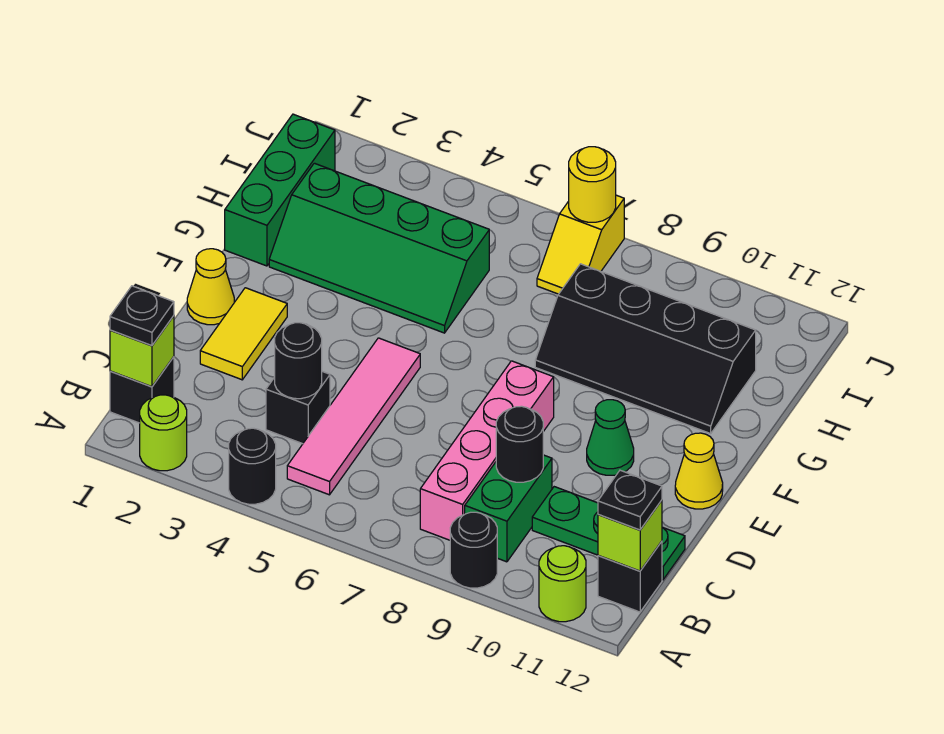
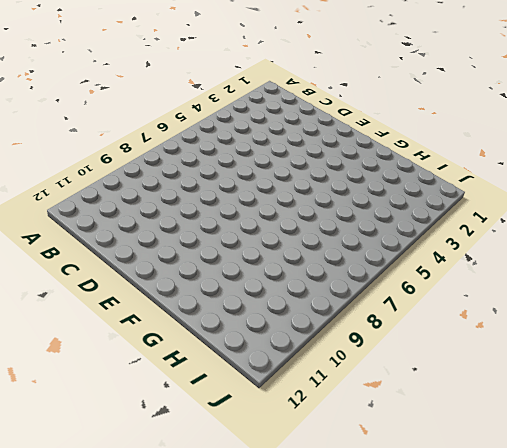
none -> lime round brick A2 level 1
none -> black round brick A4 level 1
none -> black round brick A9 level 1

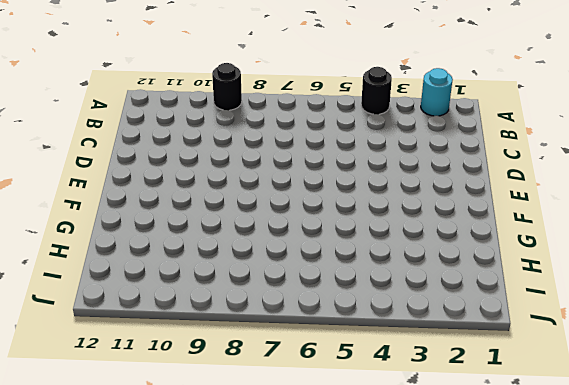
cyan round brick A2 level 1 -> lime round brick A2 level 1
none -> lime round brick A11 level 1
none -> black brick B1 level 1
none -> pink tile B5:E5 level 1

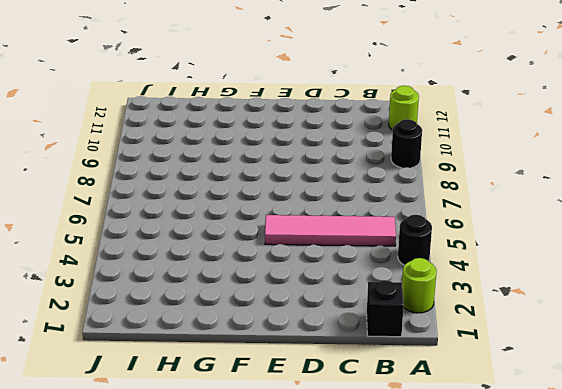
none -> pink brick B8:E8 level 1
none -> green brick B9:C9 level 1
none -> black brick B12 level 1

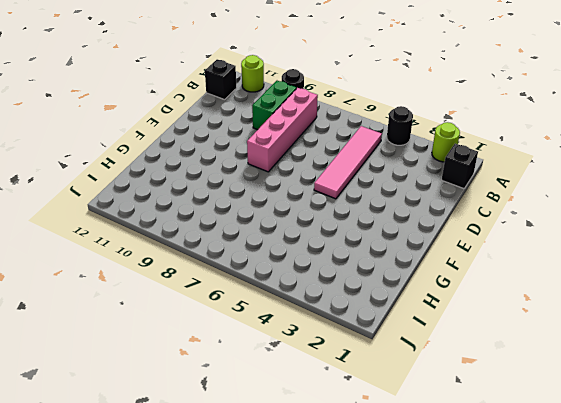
none -> black brick C4 level 1
none -> green plate C10:C12 level 1
none -> yellow tile D2:E2 level 1

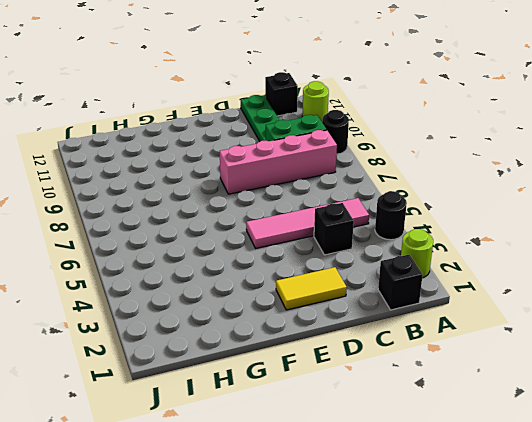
none -> yellow cone E1 level 1
none -> green cone E10 level 1
none -> yellow cone E12 level 1

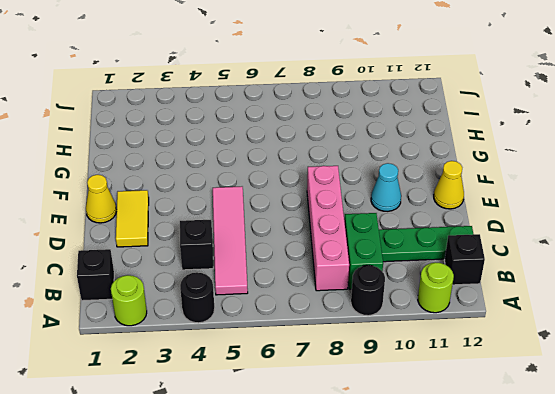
cyan cone E10 level 1 -> green cone E10 level 1
none -> green brick G1:I1 level 1
none -> green slope G2:H5 level 1 top H
none -> black slope G8:H11 level 1 top H

